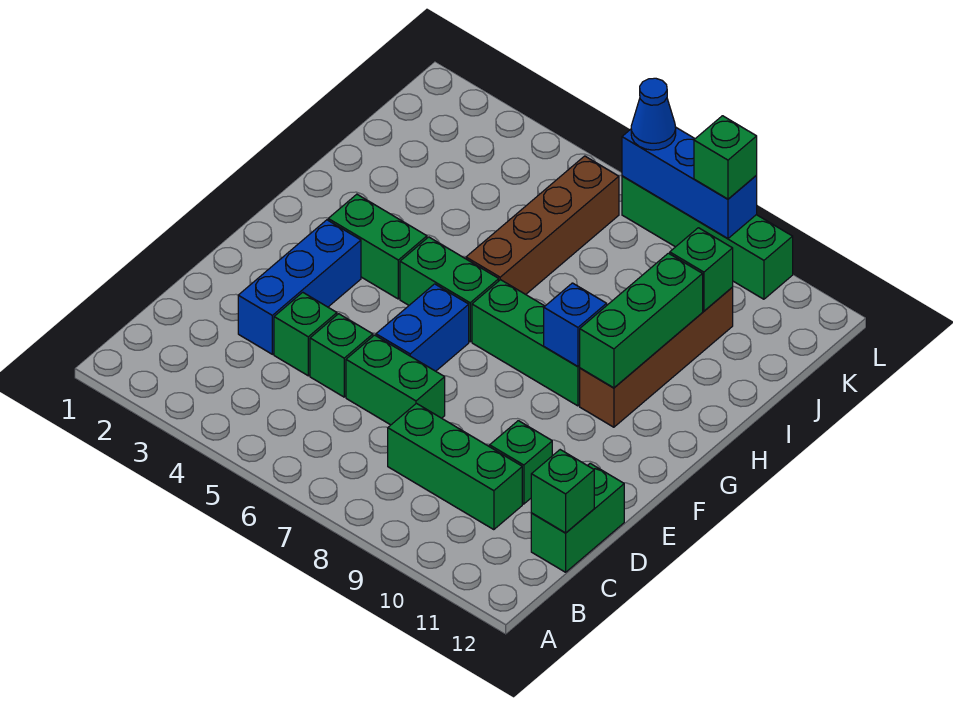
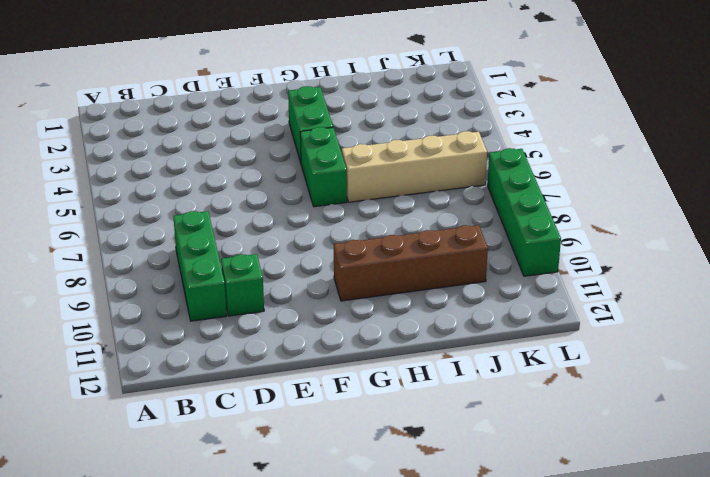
tan brick H6:K6 level 1 -> brown brick H6:K6 level 1
none -> green brick C12:D12 level 1
none -> blue brick D3:F3 level 1
none -> green brick D4 level 1

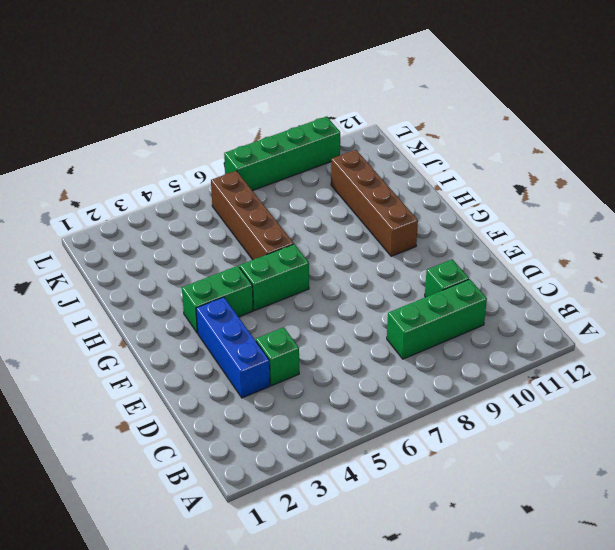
none -> green brick C12:D12 level 1
none -> green brick D5 level 1
none -> green brick D6:D7 level 1

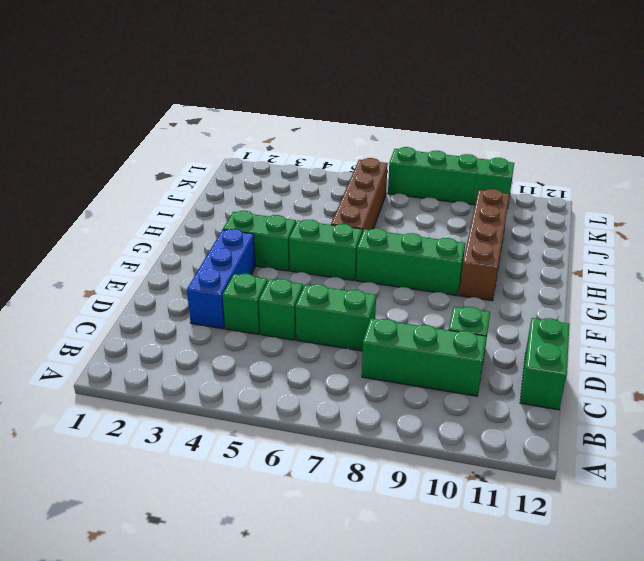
none -> blue brick E6:F6 level 1
none -> green brick C12 level 2
none -> blue brick G9 level 2

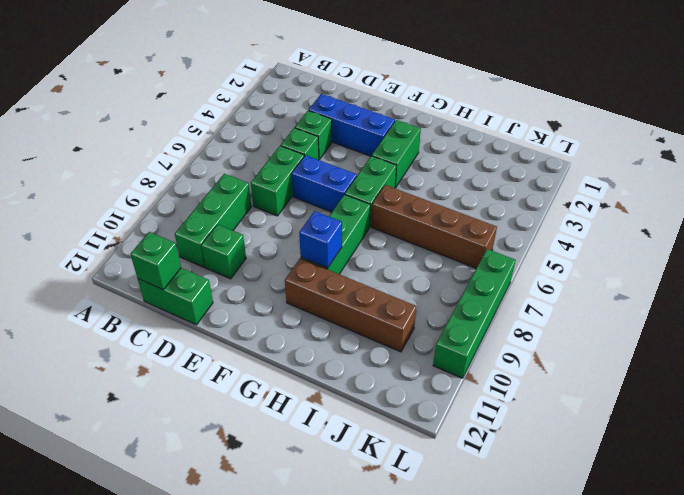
none -> green brick G10:I10 level 2
none -> green brick J10 level 2
none -> blue brick L7:L9 level 2

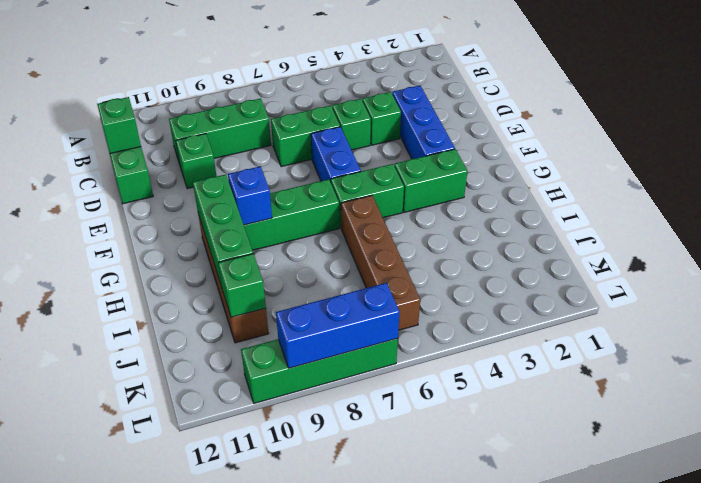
none -> blue cone L7 level 3
none -> green brick L9 level 3

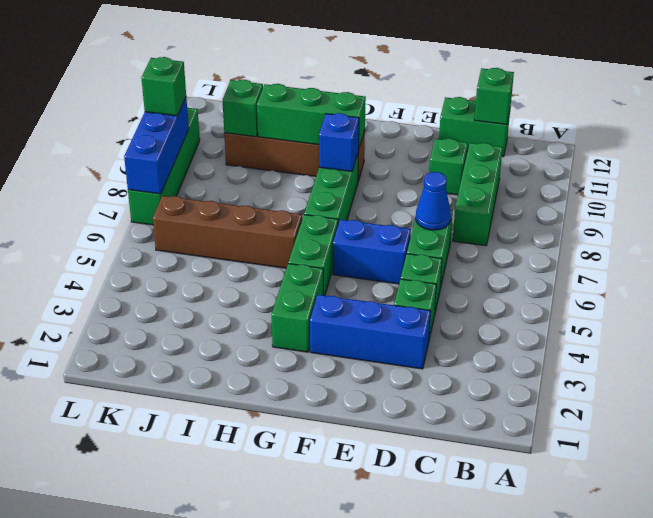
blue cone D7 level 2 -> blue cone L7 level 3

